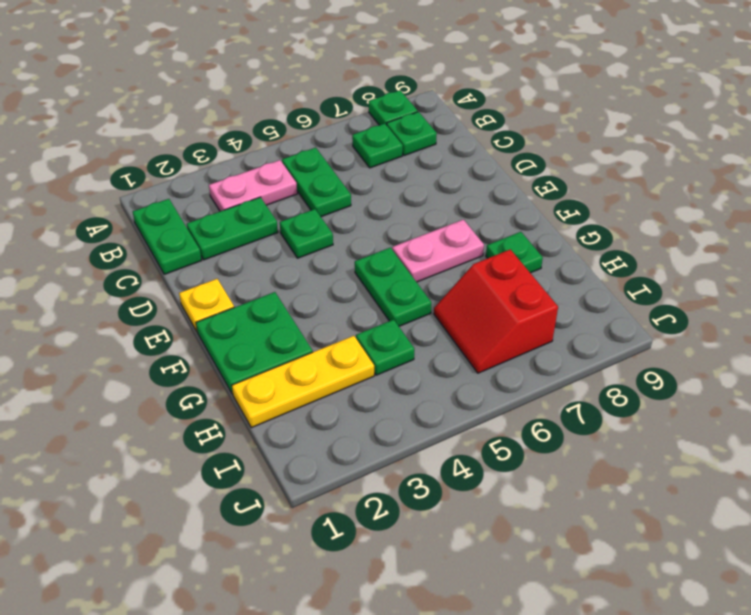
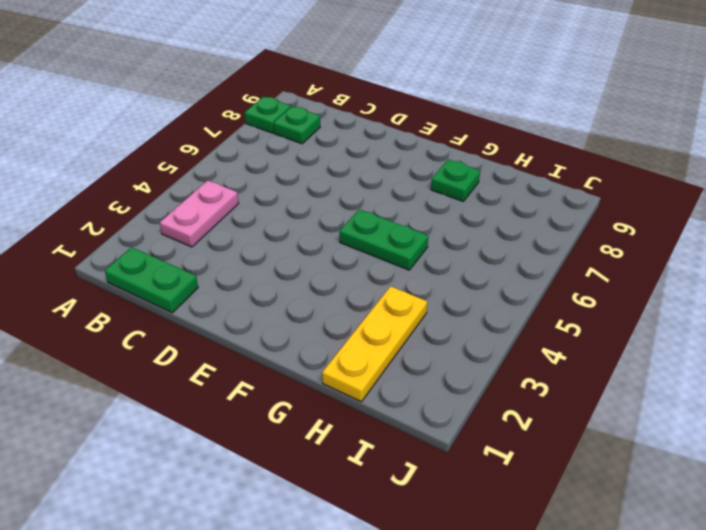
none -> green plate B5:C5 level 1
none -> green plate B7 level 1
none -> green plate C2:C3 level 1

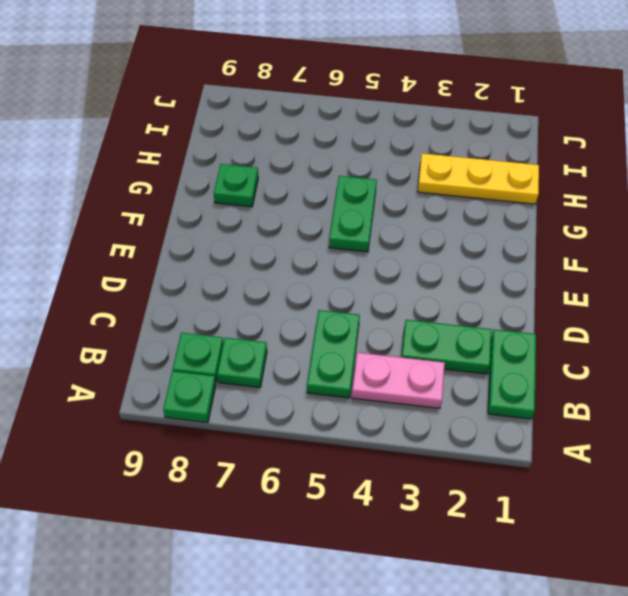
none -> green plate D4 level 1
none -> yellow plate E1 level 1
none -> green plate F1:G2 level 1

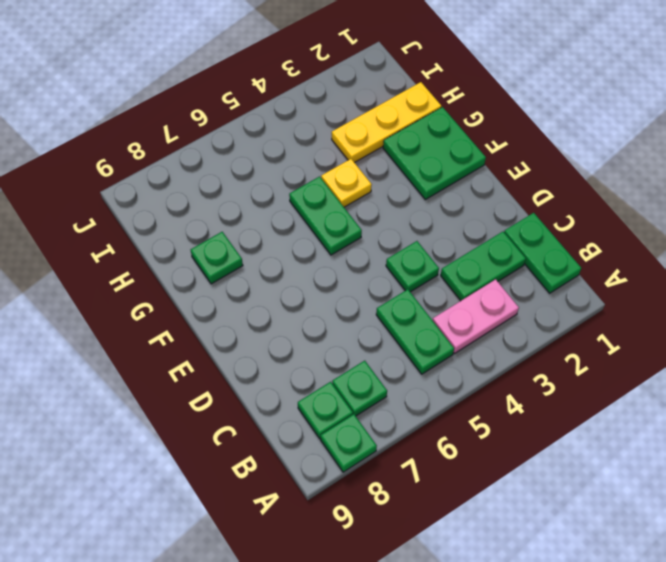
yellow plate G4 level 1 -> yellow plate E1 level 1
none -> pink plate F6:F7 level 1
none -> green plate H4 level 1
none -> red slope H6:I7 level 1 top 7

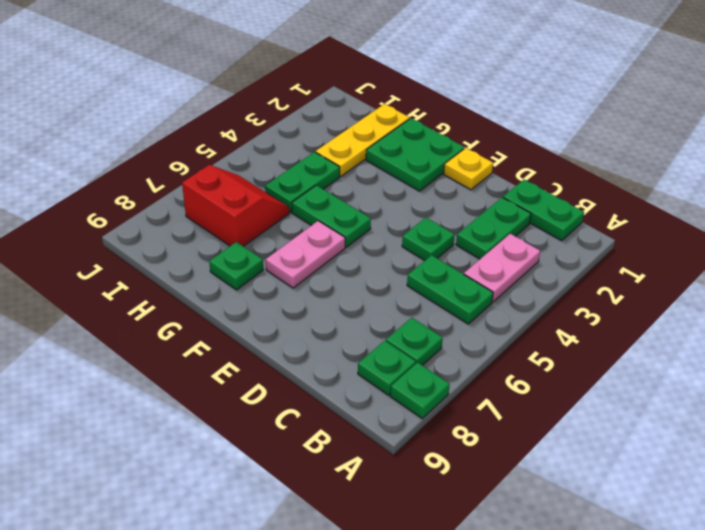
green plate H4:H5 level 1 -> green plate H4 level 1

